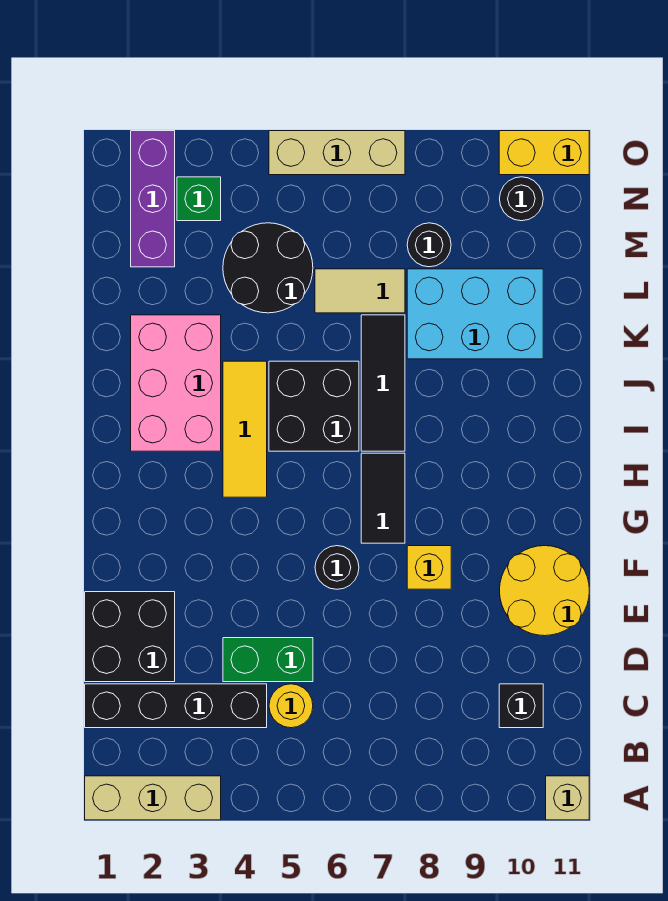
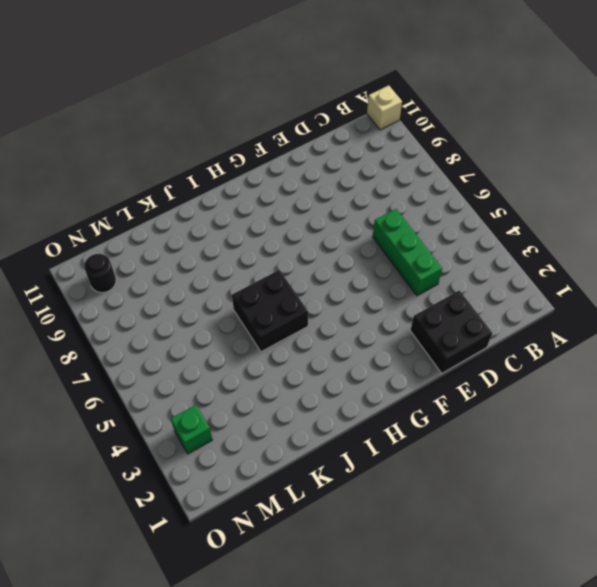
green brick D4:D6 level 1 -> green brick D4:D5 level 1
none -> tan brick A1:A3 level 1
none -> black brick C1:C4 level 1
none -> yellow round brick C5 level 1

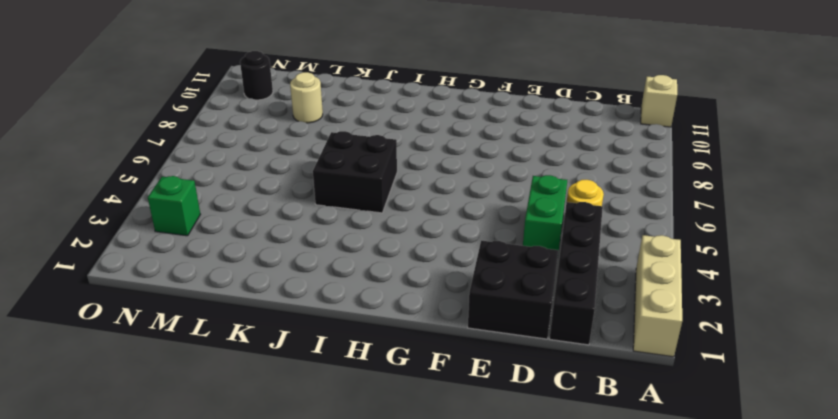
tan round brick L9 level 1 -> cyan brick K8:L10 level 1
none -> black brick C10 level 1
none -> yellow round brick E10:F11 level 1
none -> black round brick F6 level 1

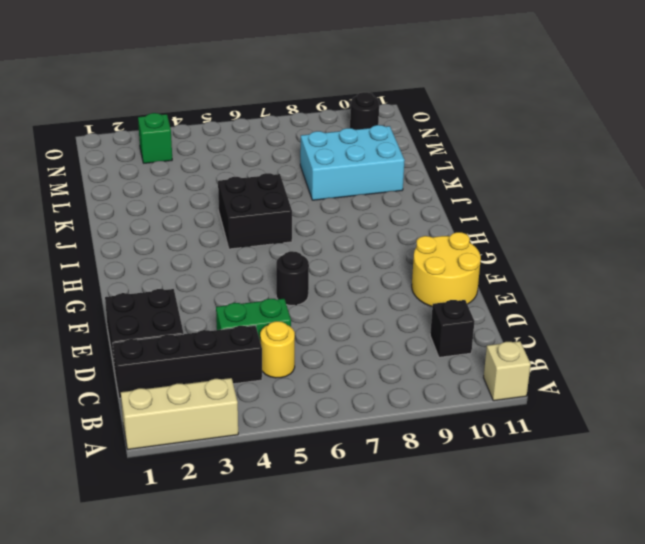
none -> yellow brick F8 level 1
none -> black tile G7:H7 level 1
none -> yellow tile H4:J4 level 1

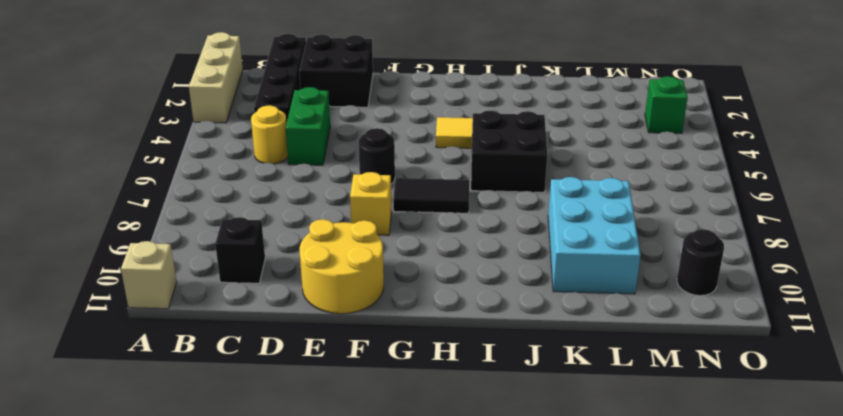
none -> pink brick I2:K3 level 1
none -> black tile I7:K7 level 1
none -> black round brick L4:M5 level 1

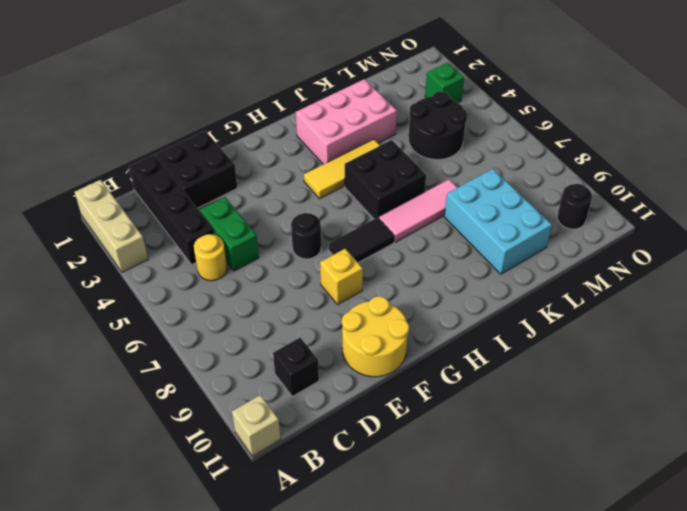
pink tile I7:K7 level 1 -> black tile I7:K7 level 1
none -> tan tile L6:L7 level 1
none -> purple brick M2:O2 level 1
none -> black round brick M8 level 1

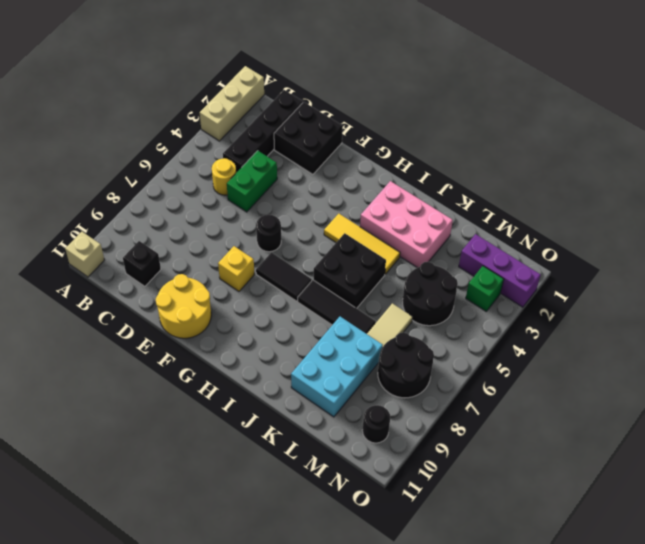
black round brick M7:N8 level 1 -> black round brick M8 level 1
none -> tan brick O5:O7 level 1
none -> yellow brick O10:O11 level 1

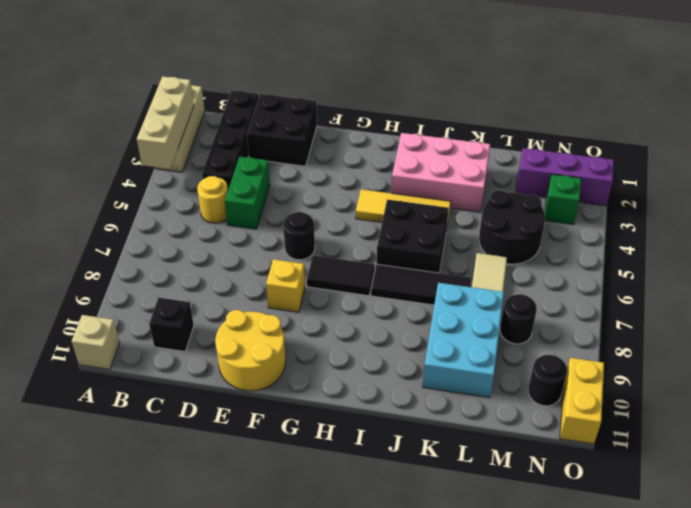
tan brick A2:A4 level 2 -> tan brick O5:O7 level 1

